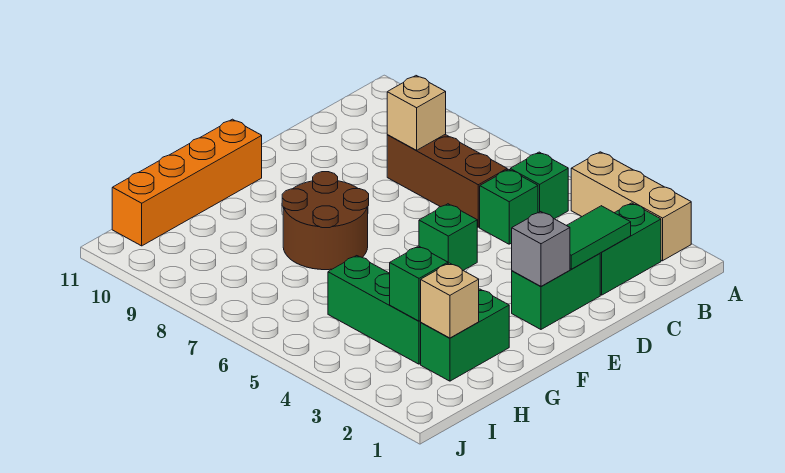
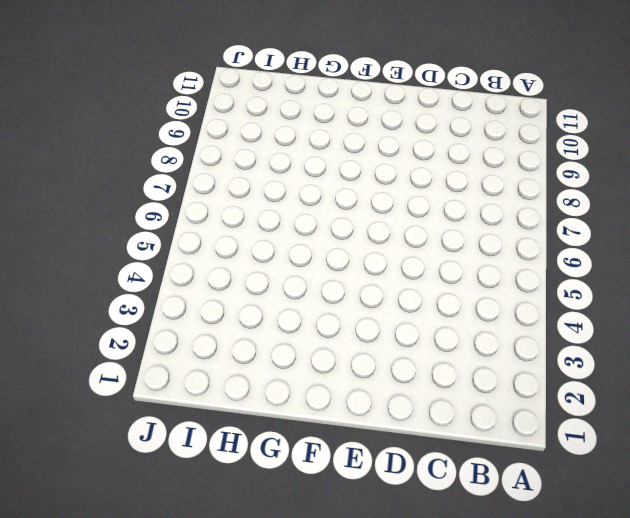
none -> tan brick A2:A4 level 1
none -> green brick B2:C2 level 1
none -> green brick B5 level 1

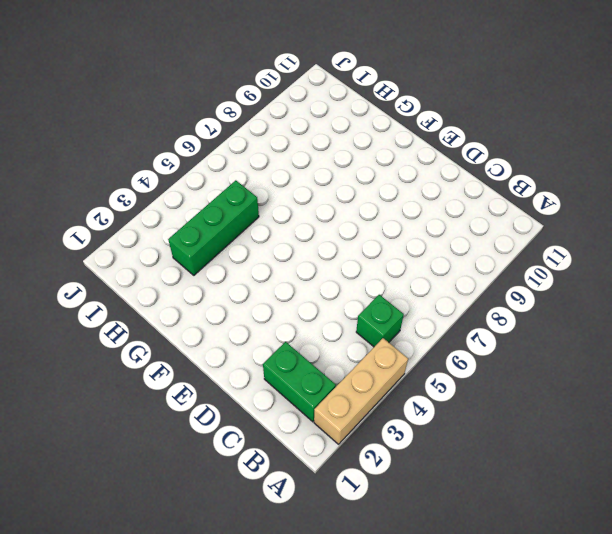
none -> green brick C5 level 1
none -> brown brick C6:C8 level 1
none -> green brick D2:E2 level 1

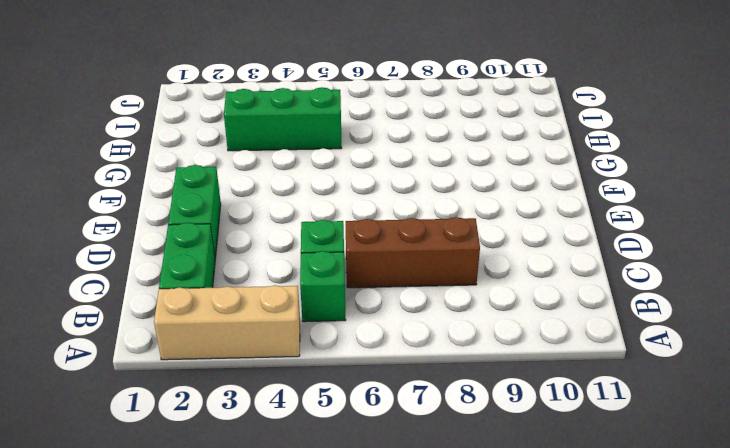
none -> green brick E5 level 1
none -> brown round brick F7:G8 level 1
none -> orange brick F11:I11 level 1

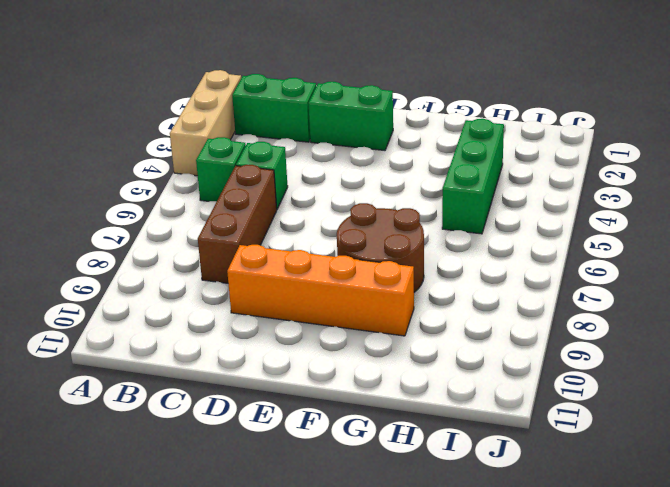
orange brick D9:G9 level 1 -> orange brick F11:I11 level 1
none -> green brick E5 level 1
none -> green brick G2:H2 level 1
none -> green tile C2:D2 level 2

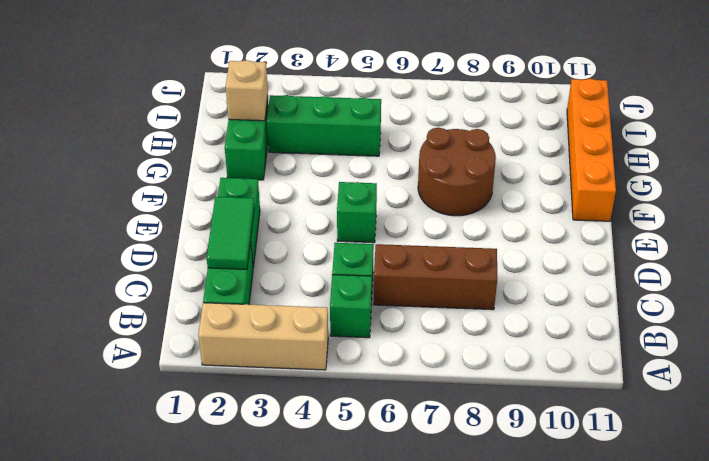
none -> tan brick C8 level 2
none -> grey brick E2 level 2
none -> green brick H3 level 2

